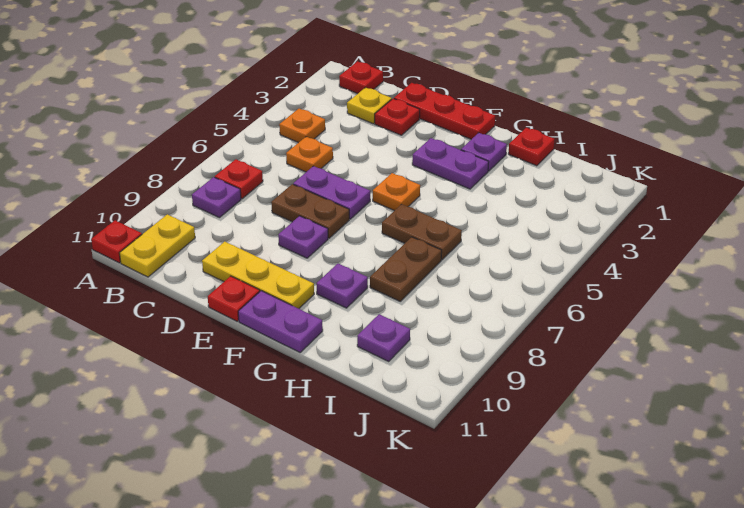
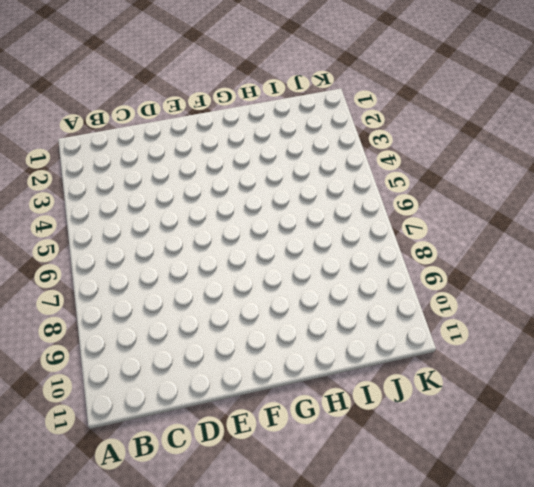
none -> red plate A11 level 1
none -> red plate B1 level 1
none -> orange plate B4 level 1

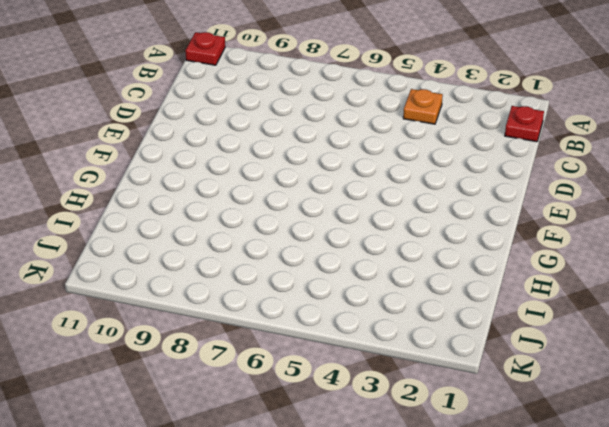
none -> red plate B7 level 1
none -> purple plate B8 level 1
none -> yellow plate B10:B11 level 1

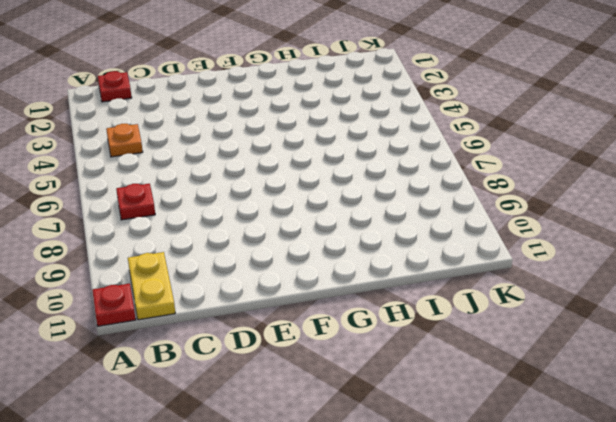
none -> purple plate B8 level 1
none -> yellow plate C2 level 1
none -> orange plate C5 level 1

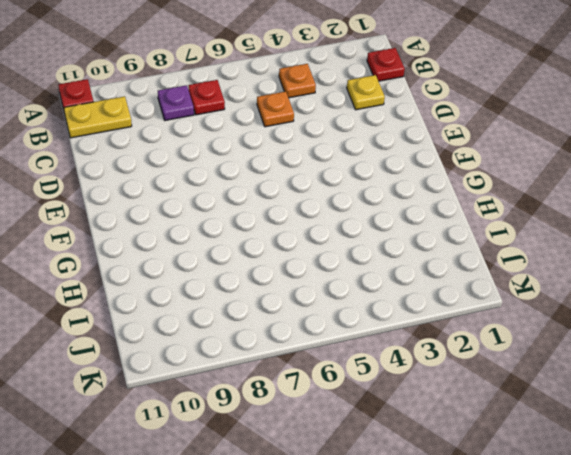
none -> red plate D1:F1 level 1
none -> red plate D2 level 1
none -> purple plate D6:E6 level 1

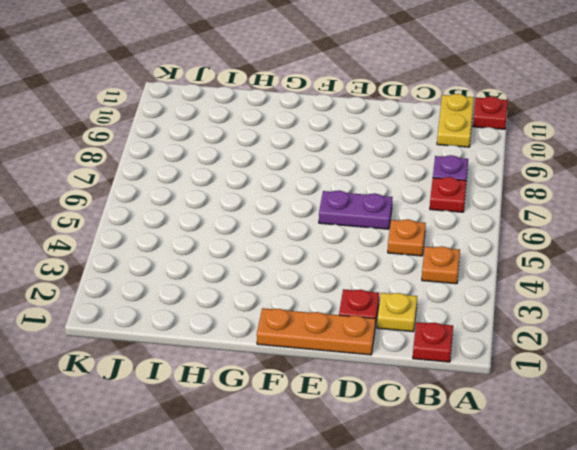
orange plate D1:F1 level 1 -> red plate D1:F1 level 1
none -> brown plate D7:E7 level 1
none -> yellow plate D10:F10 level 1
none -> purple plate E8 level 1

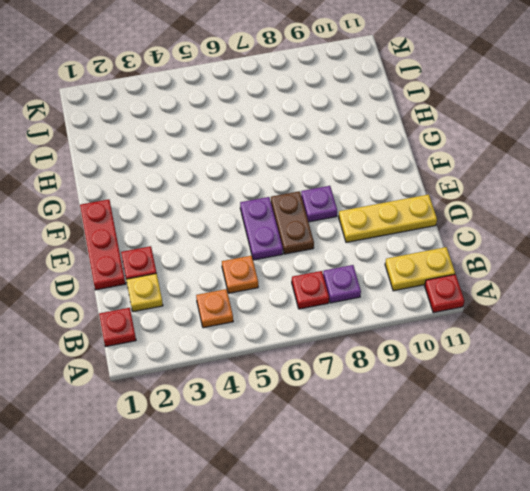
yellow plate D9:D11 level 1 -> yellow plate D10:F10 level 1
none -> red plate E11 level 1
none -> purple plate F3:G3 level 1
none -> orange plate F5 level 1

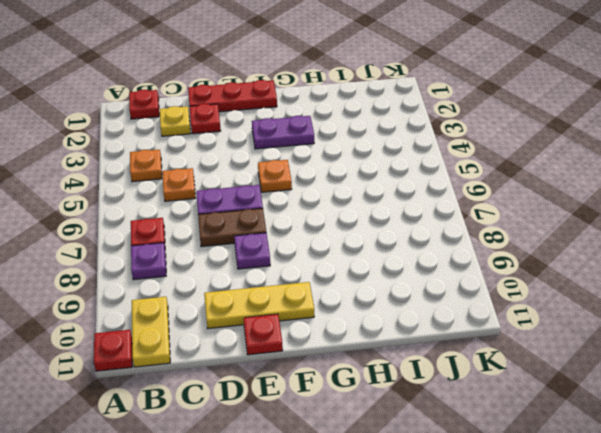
none -> purple plate F11:G11 level 1
none -> purple plate G2 level 1
none -> brown plate G6:H6 level 1

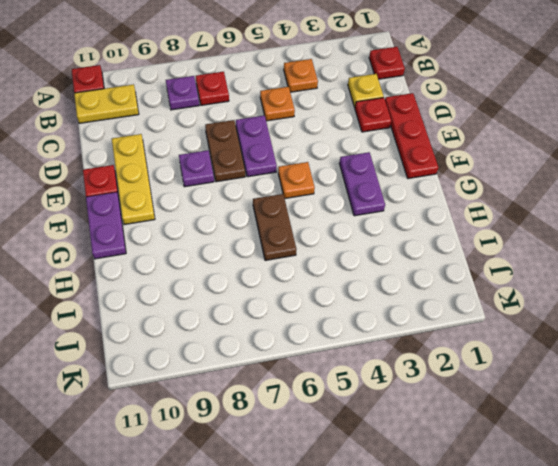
none -> purple plate G2 level 1
none -> purple plate G9 level 1
none -> red plate H1 level 1

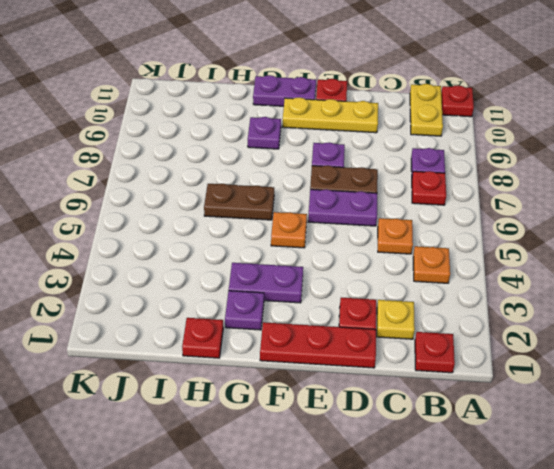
none -> brown plate H7:H8 level 1
none -> purple plate I10 level 1

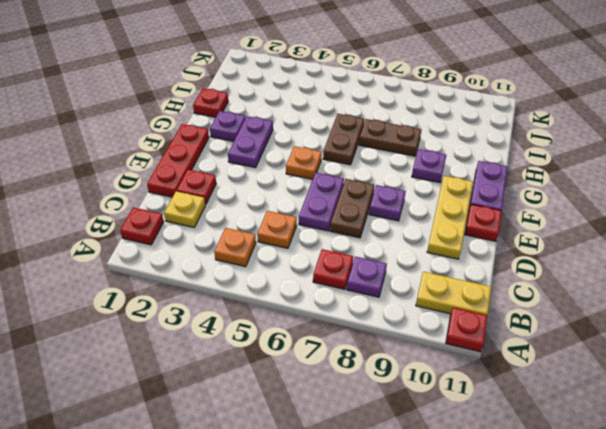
none -> purple plate I10 level 1

